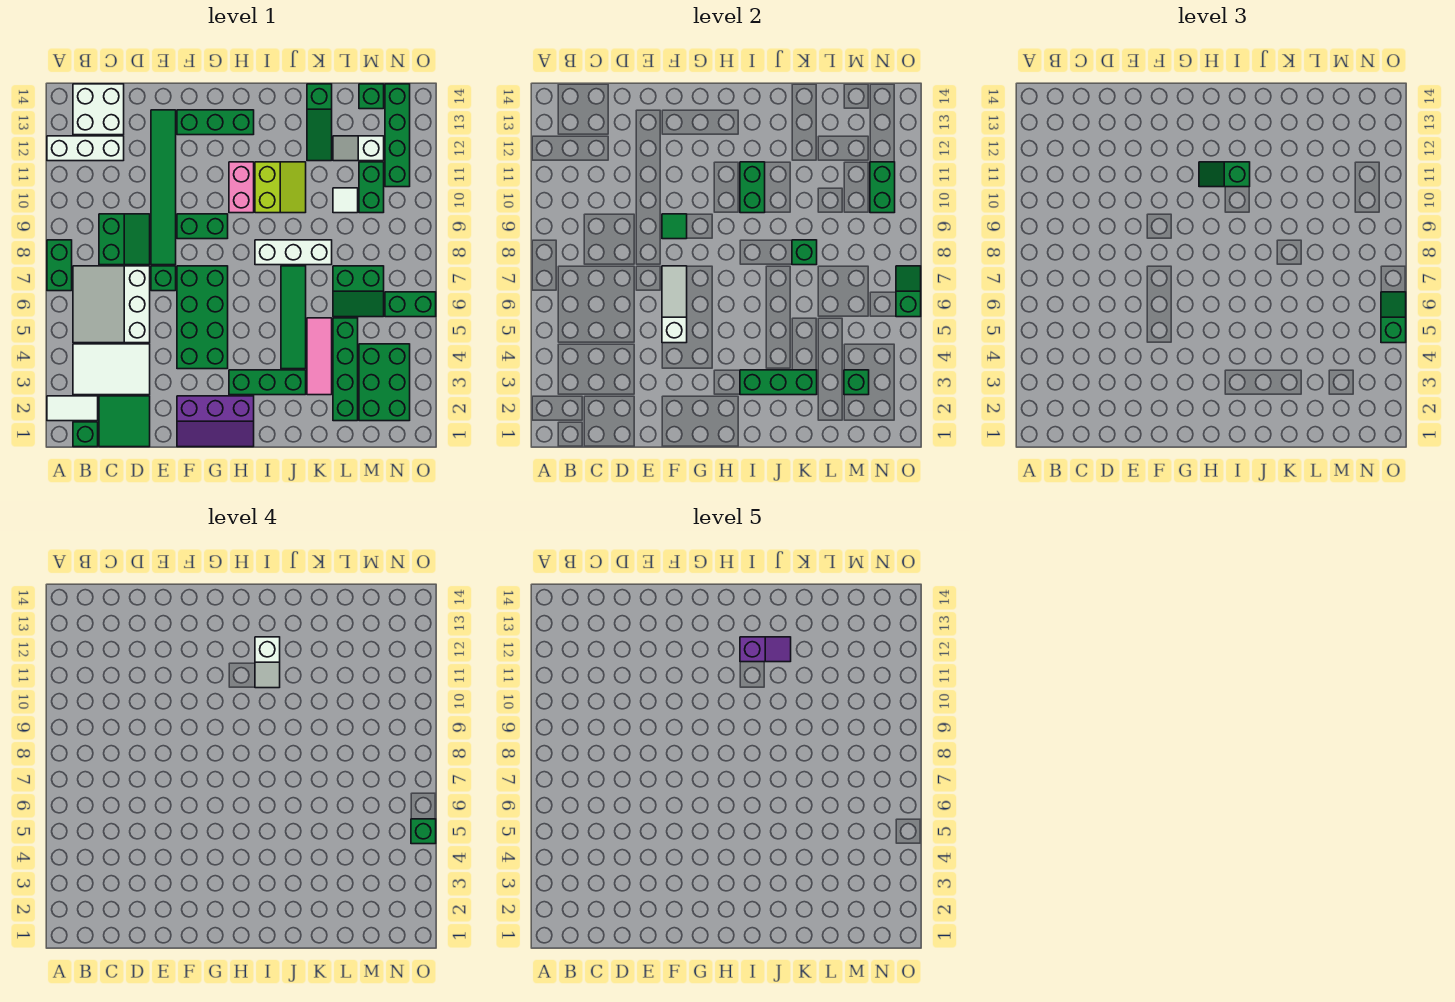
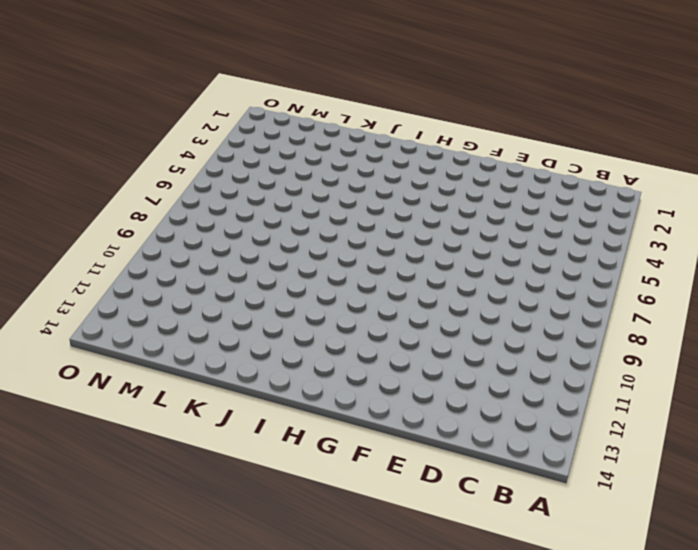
none -> white tile A2:B2 level 1
none -> green brick A7:A8 level 1
none -> white brick A12:C12 level 1
none -> green brick B1 level 1

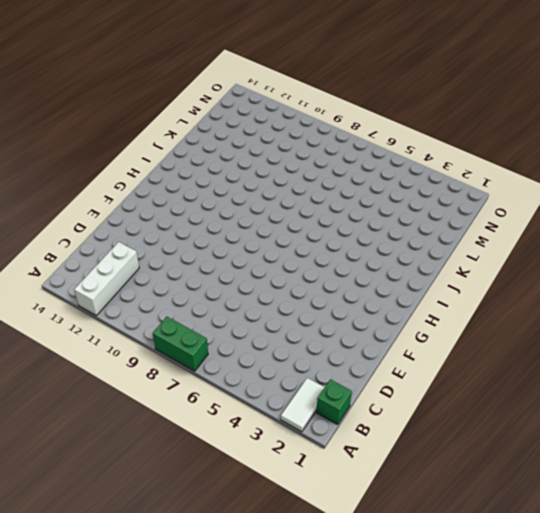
none -> white tile B3:D4 level 1
none -> white slope B5:D7 level 1 top D
none -> white brick B13:C14 level 1
none -> green tile C1:D2 level 1

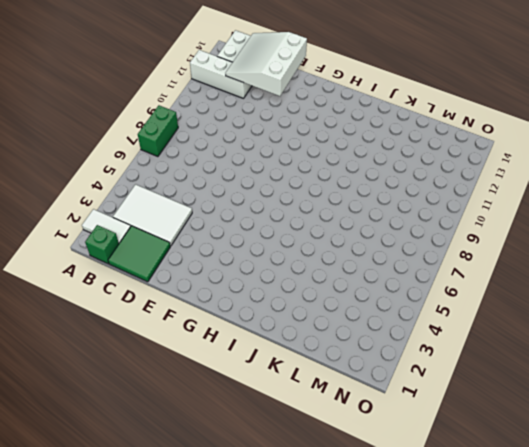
white slope C12:E14 level 2 top E -> white slope B5:D7 level 1 top D
none -> green slope C8:D9 level 1 top C
none -> green brick E7 level 1
none -> green tile E8:E13 level 1
none -> purple slope F1:H2 level 1 top 2

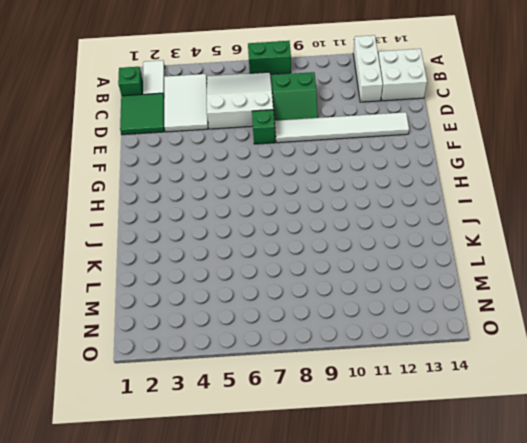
white tile E8:E13 level 1 -> green tile E8:E13 level 1
none -> purple slope F1:H2 level 1 top 2
none -> green brick F4:G7 level 1
none -> green brick F9:G9 level 1
none -> green brick F13:H13 level 1

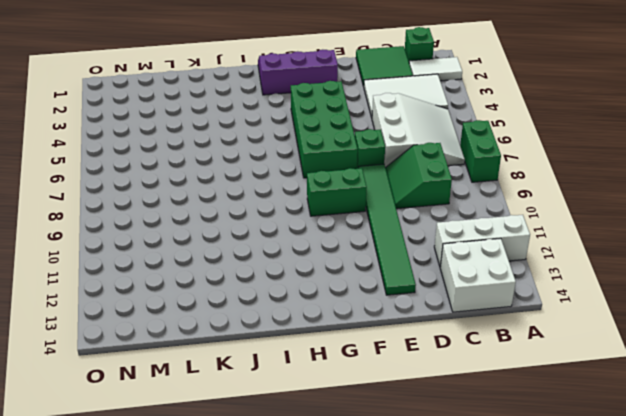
none -> green brick F13:H13 level 1
none -> green brick H3:J3 level 1
none -> pink brick H10:H11 level 1
none -> white brick I8:K8 level 1

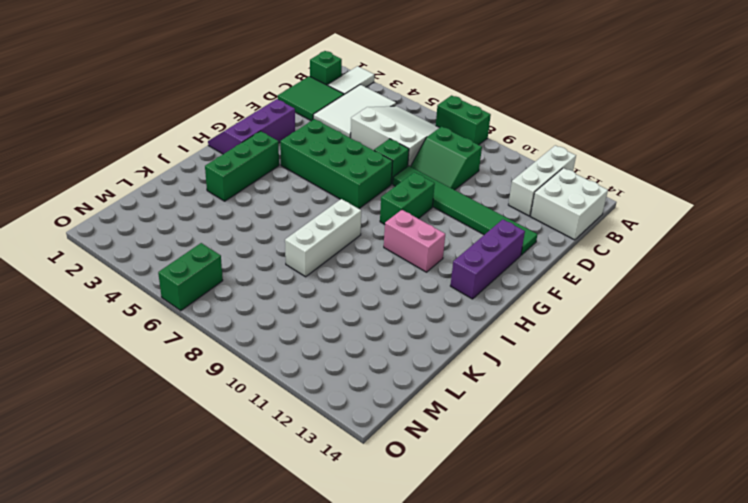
purple brick F13:H13 level 1 -> green brick F13:H13 level 1
none -> lime slope I10:J11 level 1 top I
none -> green tile J4:J7 level 1
none -> pink tile K3:K5 level 1
none -> green slope K12:K14 level 1 top 14

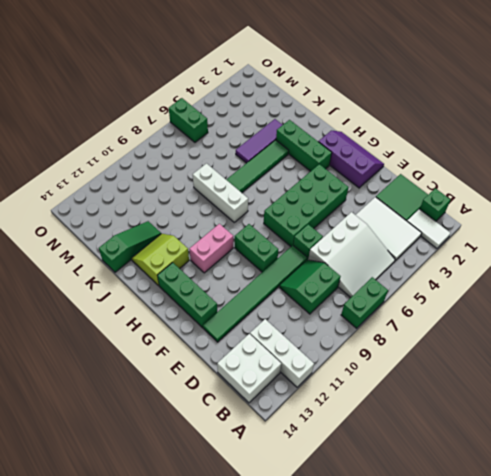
lime slope I12:J13 level 1 top I -> lime slope I10:J11 level 1 top I
purple tile K3:K5 level 1 -> pink tile K3:K5 level 1
none -> green brick L2:L5 level 1
none -> green slope L6:M7 level 1 top 7
none -> white tile L10 level 1
none -> white slope L12:M12 level 1 top M

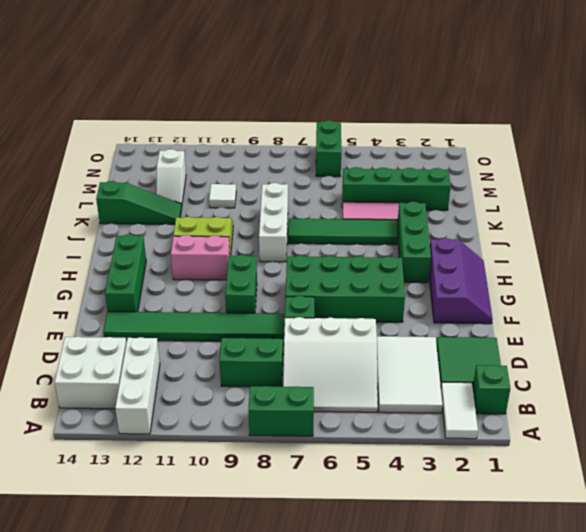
none -> green slope L6:M7 level 1 top 7
none -> green brick M2:N4 level 1
none -> green brick M10:M11 level 1
none -> green brick M14 level 1

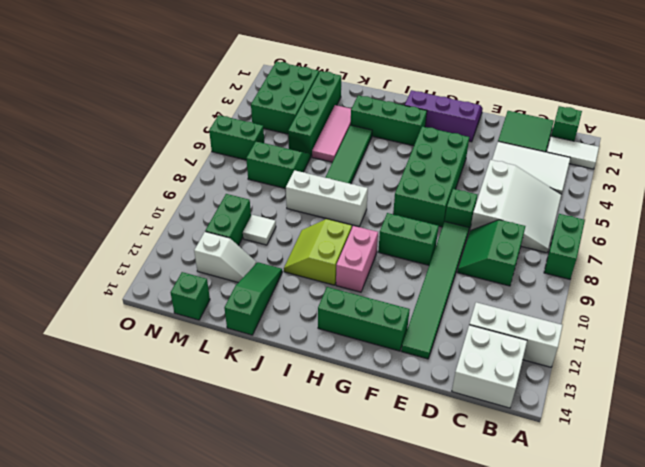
none -> green brick N11:N14 level 1
none -> white slope F5:F7 level 2 top 5
none -> green tile F9 level 2
none -> green brick I3:K3 level 2

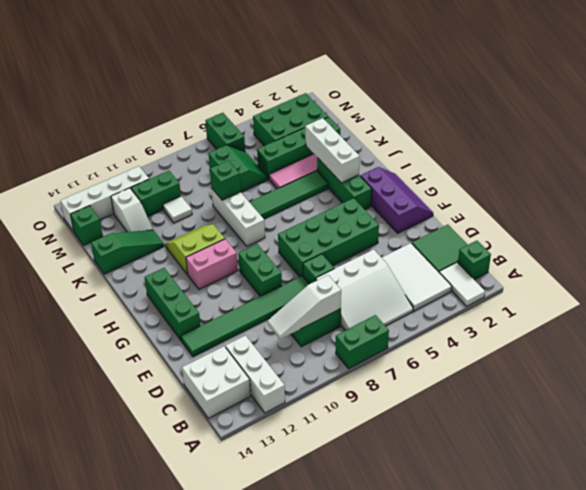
white slope C8:C10 level 2 top 8 -> white slope F5:F7 level 2 top 5
white brick I3:K3 level 2 -> green brick I3:K3 level 2
white brick N11:N14 level 1 -> green brick N11:N14 level 1
none -> green tile F9 level 2
none -> green brick I10:I11 level 2
none -> green brick M3 level 2
none -> green brick N10:N11 level 2

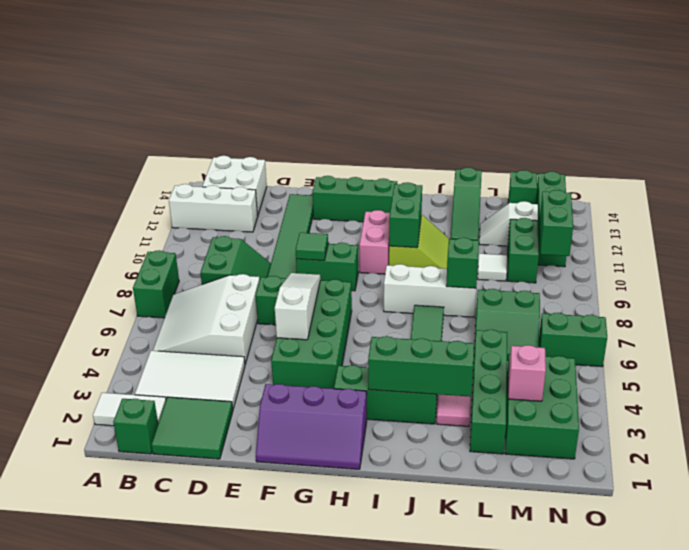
pink brick M3 level 2 -> green brick M3 level 2
none -> green slope O6:O7 level 2 top 6
none -> green slope H11:I11 level 3 top I
none -> green slope O5:O6 level 3 top 5
none -> white slope I11:I12 level 4 top 12

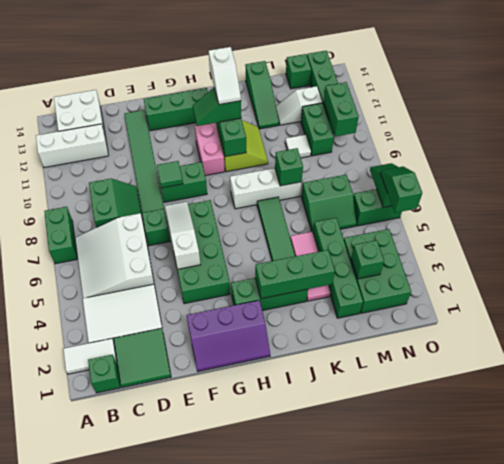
none -> green brick O5 level 4
none -> purple slope I12:J12 level 5 top I

